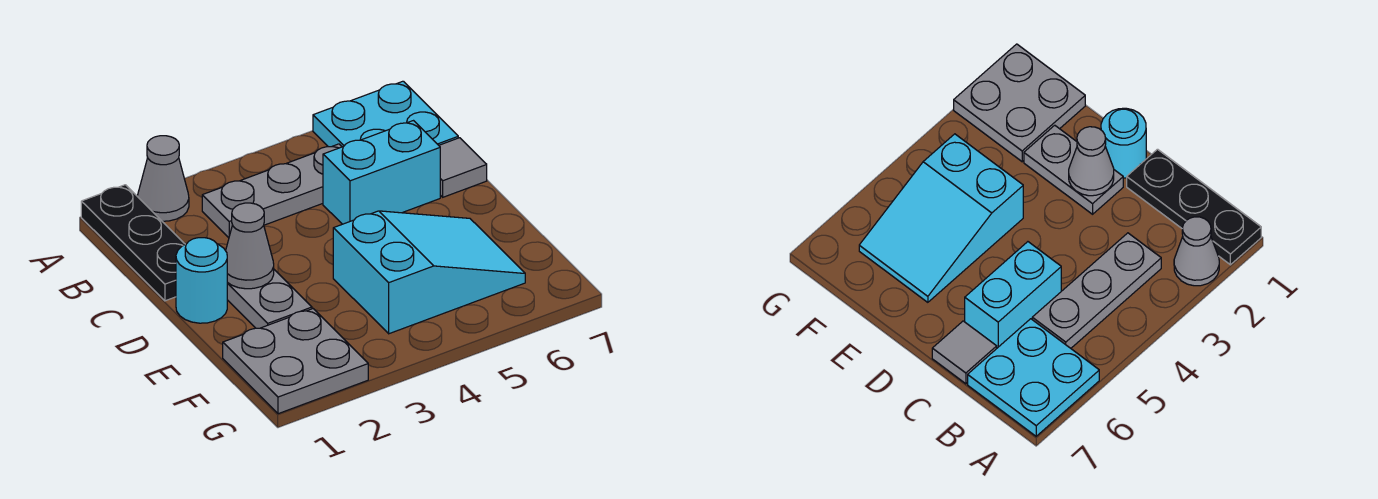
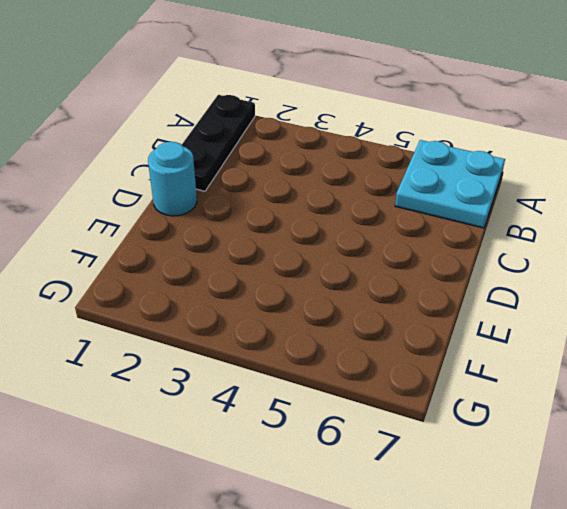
none -> grey cone A2 level 1
none -> grey plate B3:B5 level 1

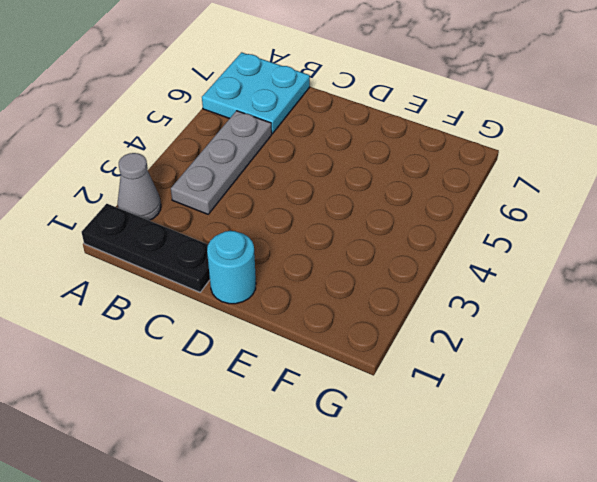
none -> cyan brick C5:C6 level 1
none -> grey tile C7 level 1

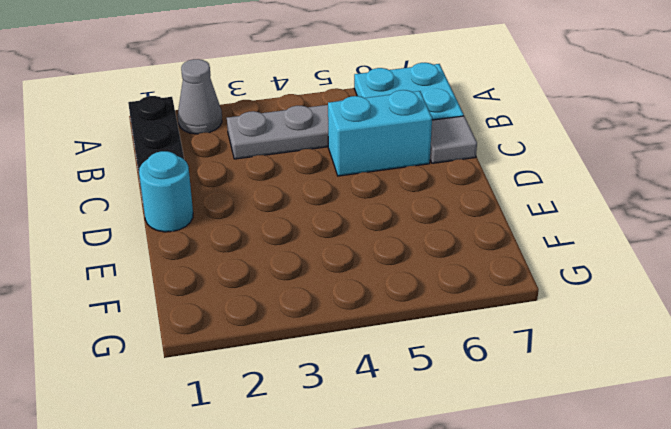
none -> grey plate D2:E2 level 1
none -> cyan slope E4:F6 level 1 top 4

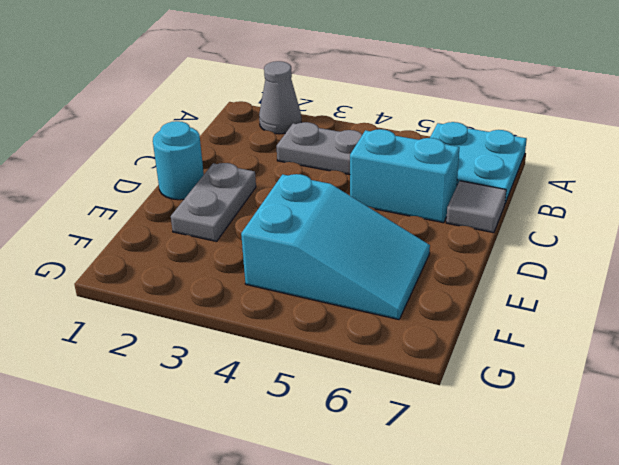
none -> black plate A1:C1 level 1
none -> grey plate F1:G2 level 1

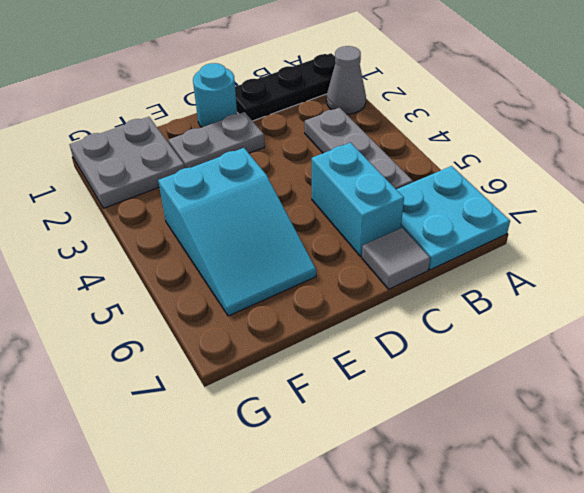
none -> grey cone D2 level 2

